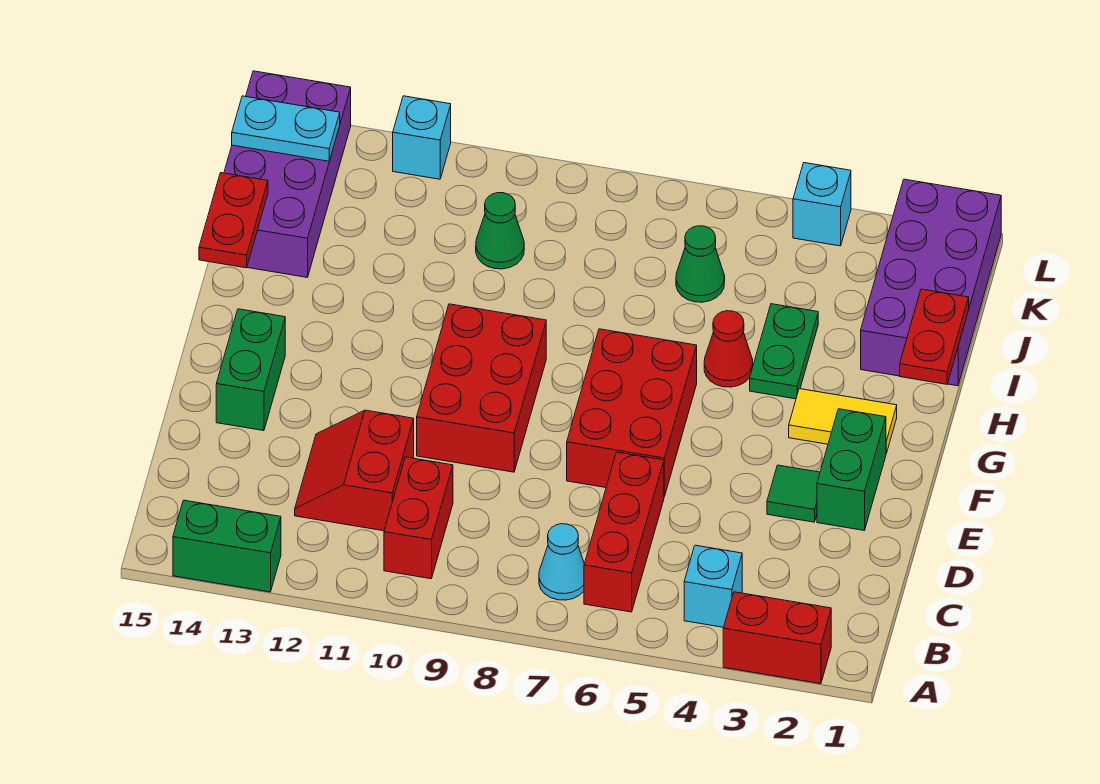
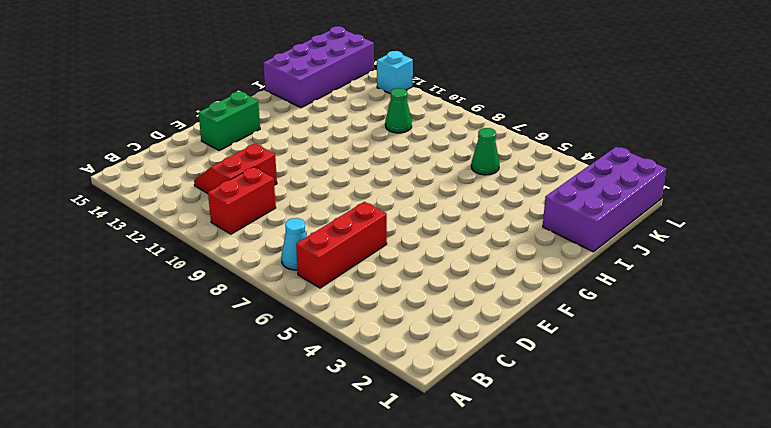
none -> red brick A2:A3 level 1
none -> green brick A13:A14 level 1
none -> cyan brick B4 level 1

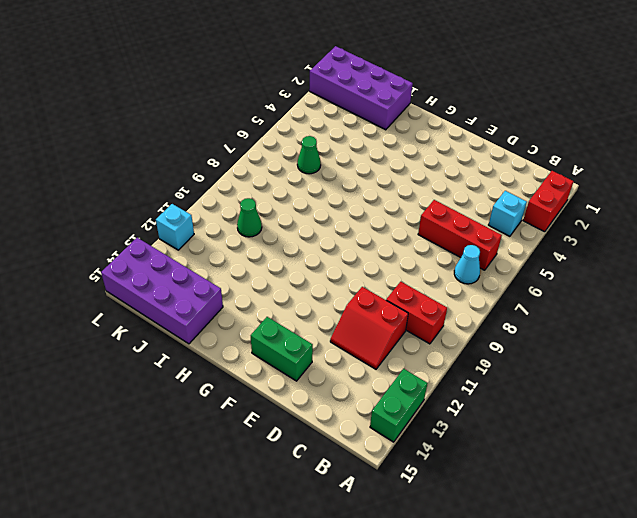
none -> green brick E2:F2 level 1
none -> green tile E3 level 1
none -> red brick E6:G7 level 1

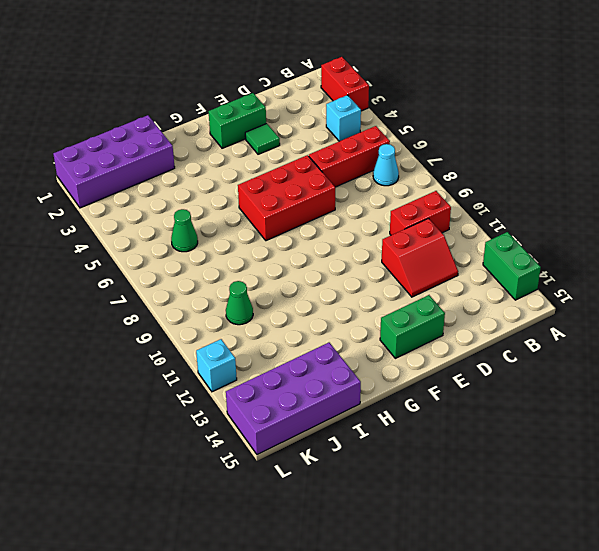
none -> red brick E9:G10 level 1
none -> yellow tile G2:G3 level 1
none -> green plate H4:I4 level 1

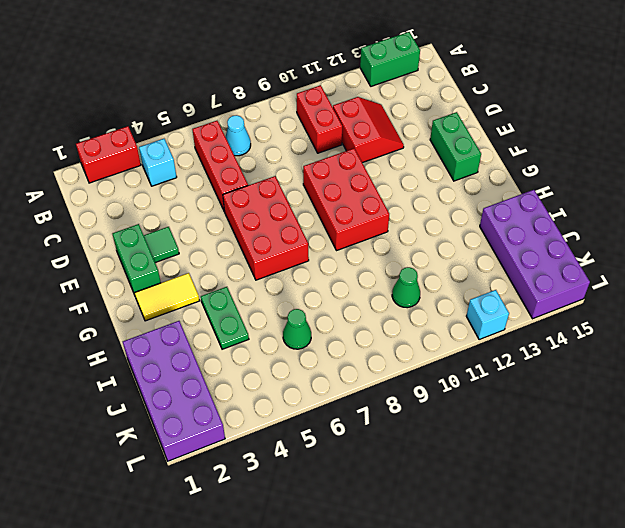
none -> red cone H5 level 1
none -> cyan brick L4 level 1
none -> red plate H1:I1 level 2

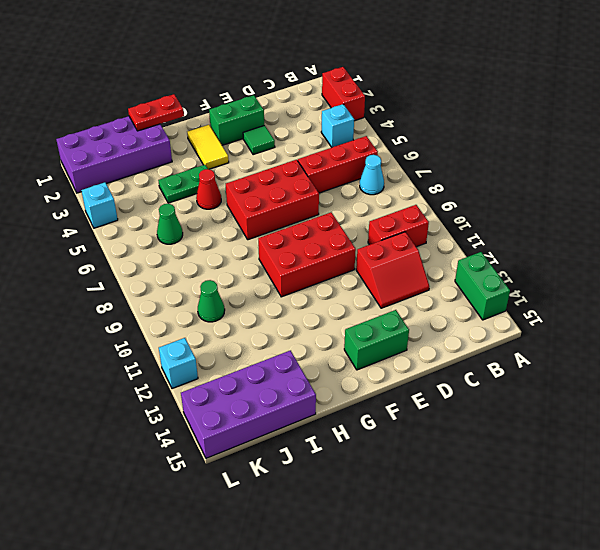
none -> red plate H15:I15 level 2
none -> cyan plate K14:K15 level 2

